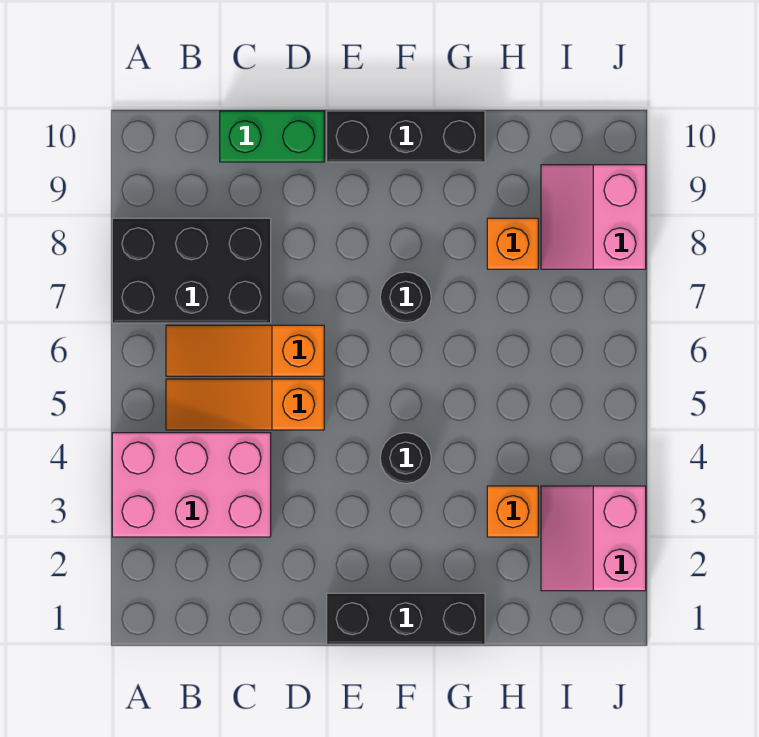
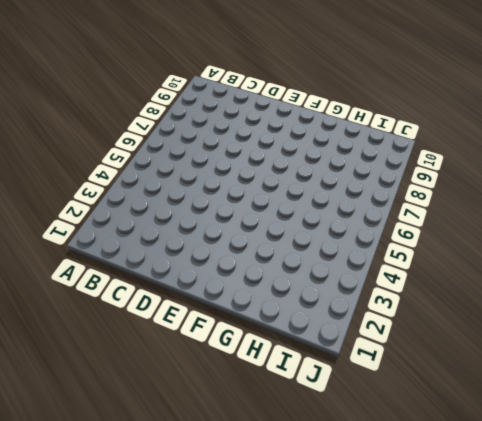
none -> pink brick A3:C4 level 1
none -> black brick A7:C8 level 1
none -> orange slope B5:D5 level 1 top D

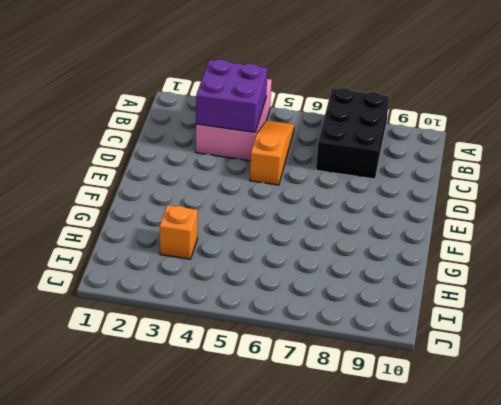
purple brick B3:C4 level 2 -> none
none -> orange slope B6:D6 level 1 top D
none -> green brick C10:D10 level 1
none -> black brick E1:G1 level 1

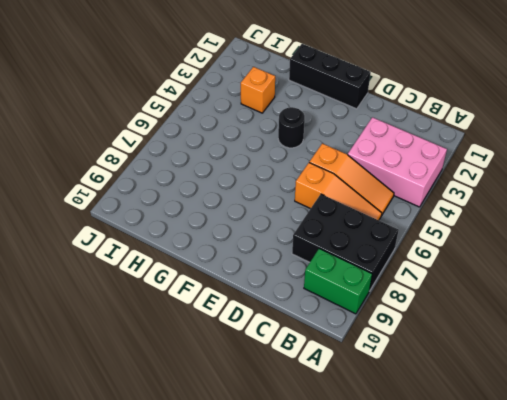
green brick A9:B9 level 1 -> green brick C10:D10 level 1
none -> black brick E10:G10 level 1
none -> black round brick F7 level 1
none -> orange brick H8 level 1

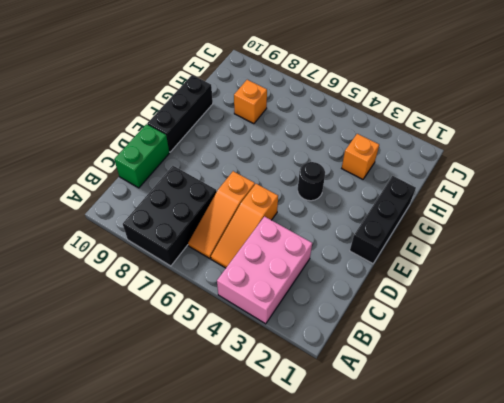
none -> black round brick F7 level 1
none -> pink slope I2:J3 level 1 top J
none -> pink slope I8:J9 level 1 top J

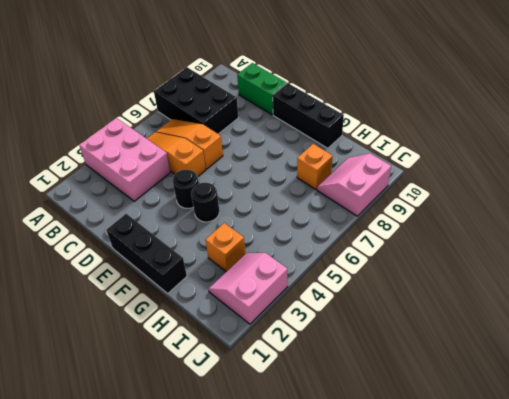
black round brick E4 level 1 -> black round brick F7 level 1

